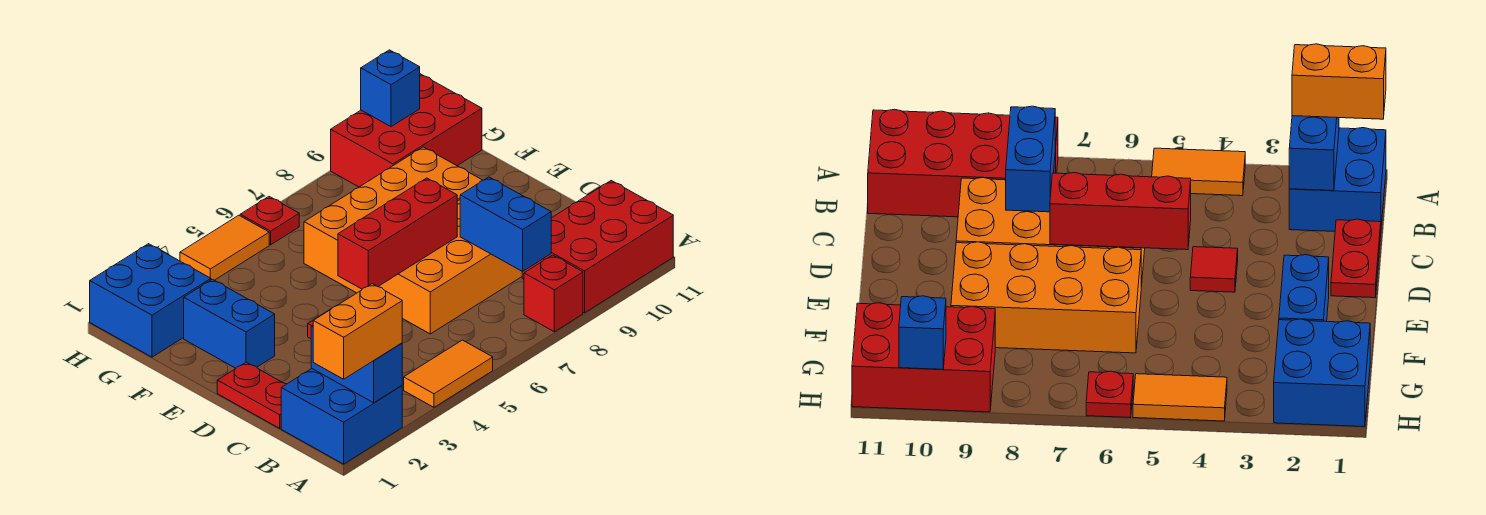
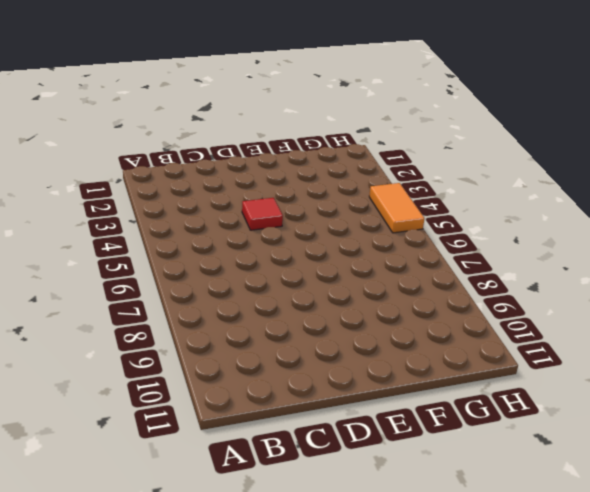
none -> blue brick A1:B2 level 1
none -> orange tile A4:A5 level 1
none -> red brick A8 level 1

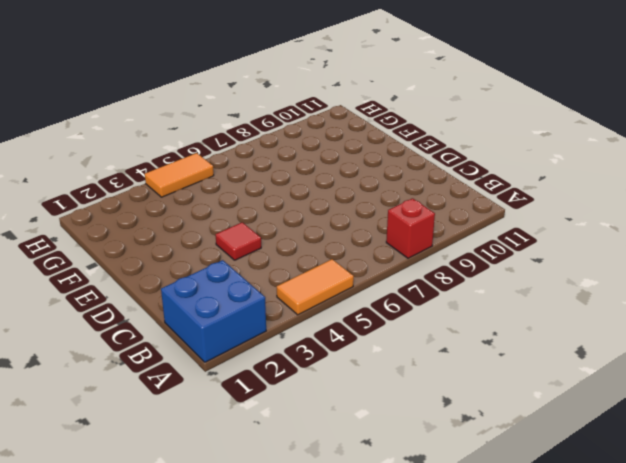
none -> red brick A9:B11 level 1
none -> red plate C1:D1 level 1
none -> orange brick C6:D9 level 1

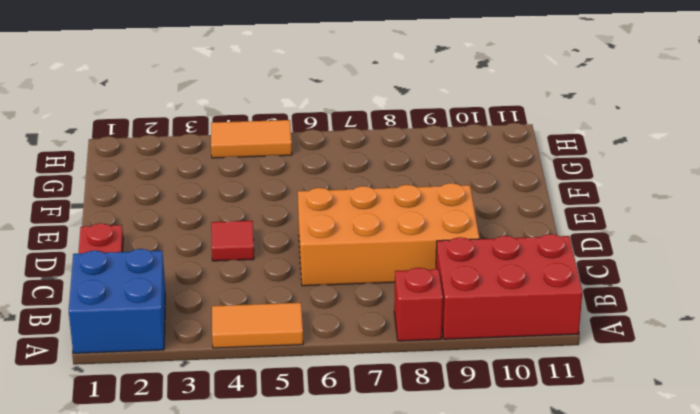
none -> blue brick E2:F2 level 1
none -> orange brick E6:F9 level 1
none -> blue brick G1:H2 level 1

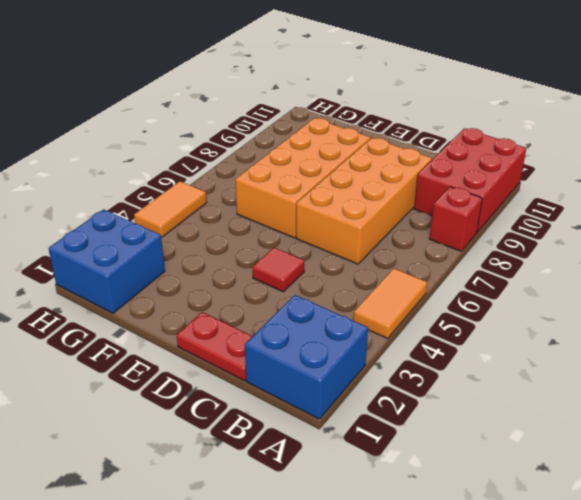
none -> blue brick E2:F2 level 1
none -> red brick G9:H11 level 1
none -> red plate H6 level 1

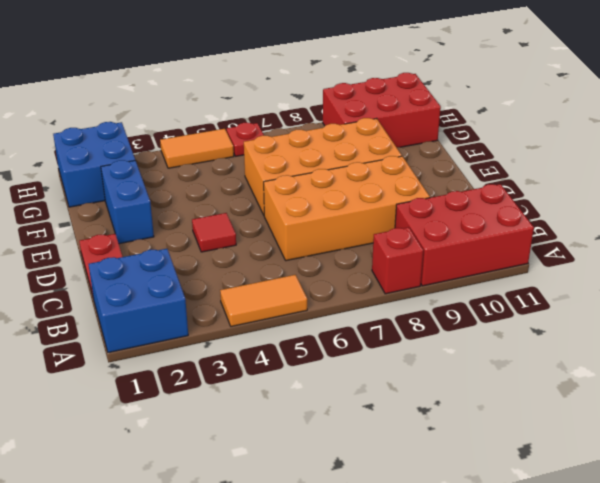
none -> blue brick A2:B2 level 2
none -> blue brick B8:C8 level 2
none -> red brick D5:D7 level 2

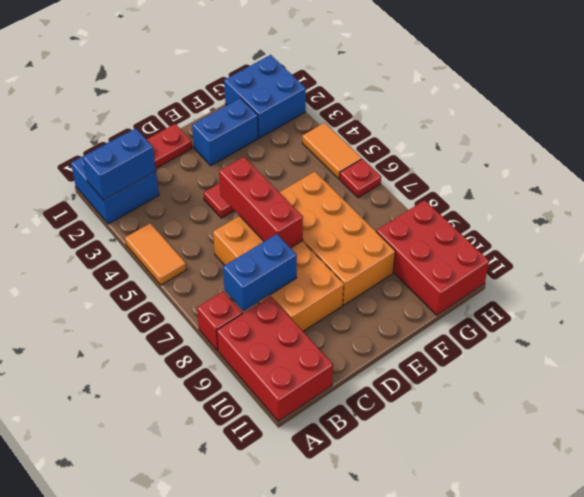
none -> blue brick H10 level 2
none -> orange brick A1:A2 level 3

